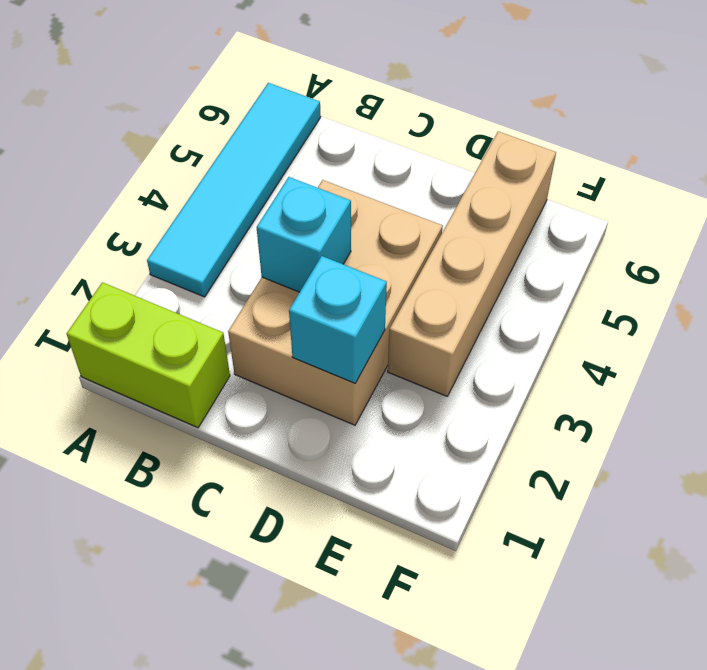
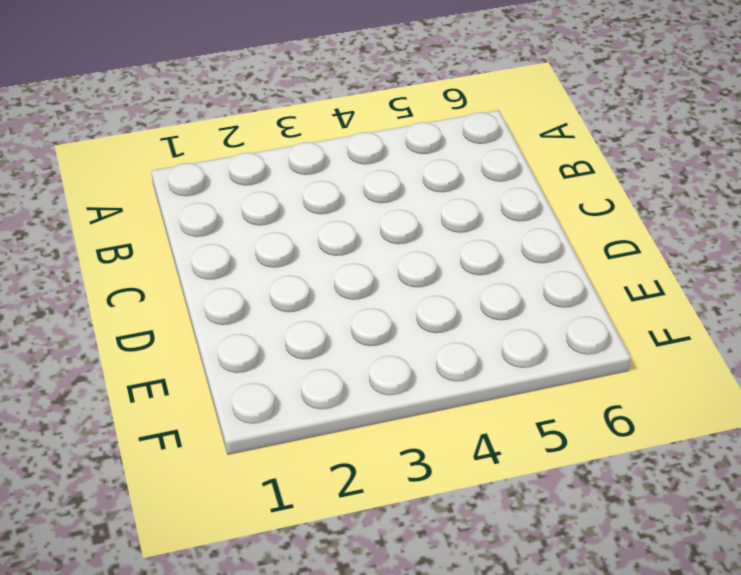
none -> lime brick A1:B1 level 1
none -> cyan tile A3:A6 level 1

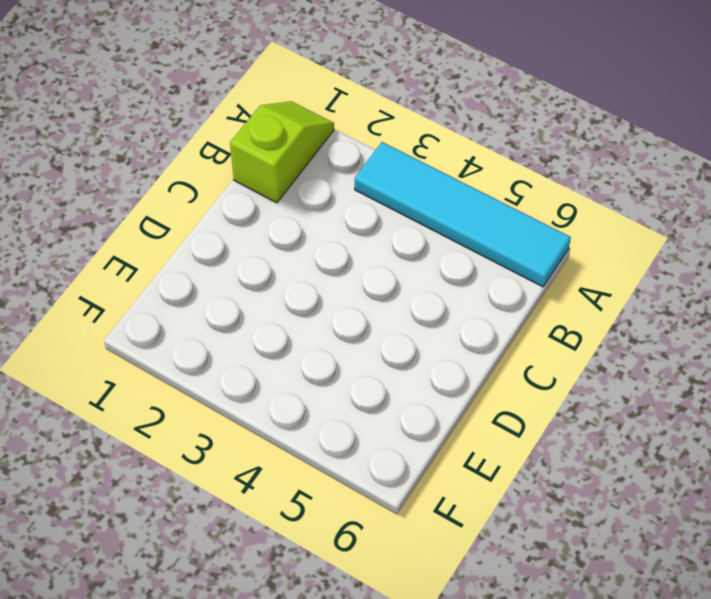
lime slope A1:B1 level 1 top B -> lime brick A1:B1 level 1
none -> tan brick C2:D4 level 1
none -> tan brick E3:E6 level 1

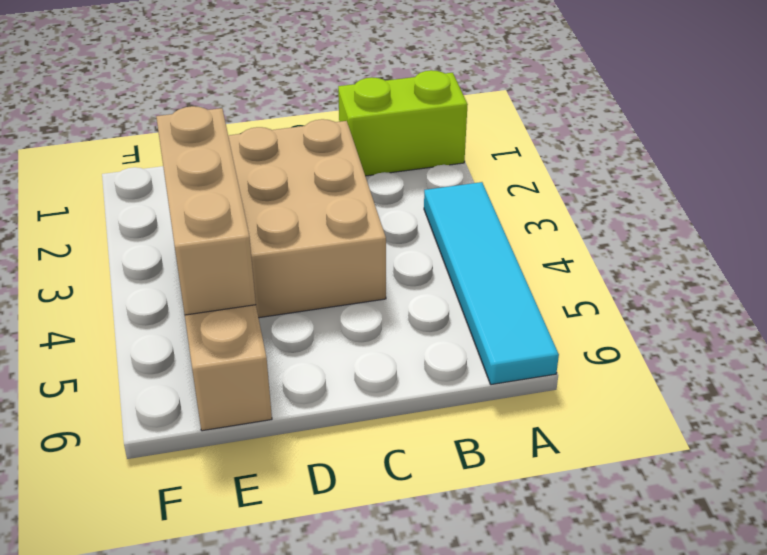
tan brick E3:E5 level 2 -> none
none -> cyan brick C3 level 2
none -> cyan brick D2 level 2

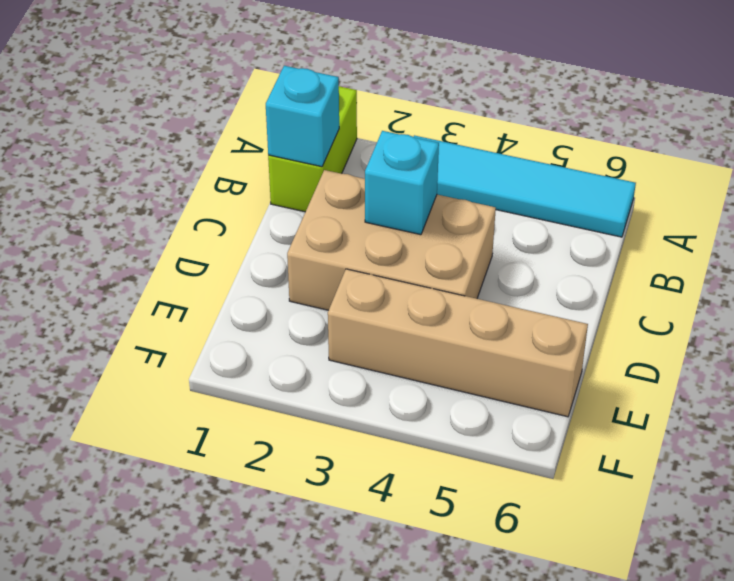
cyan brick B1 level 2 -> cyan brick D2 level 2

